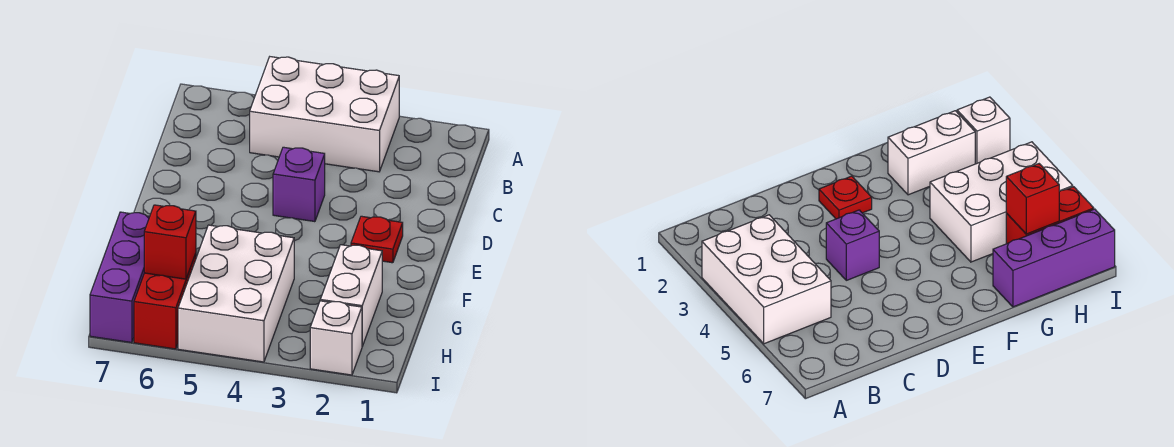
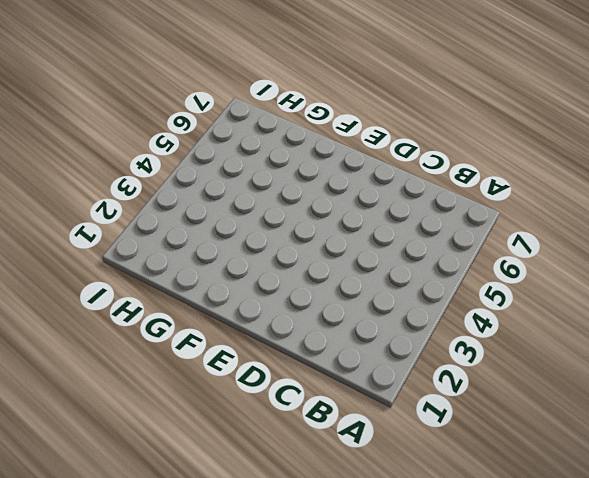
none -> white brick A3:B5 level 1
none -> purple brick D4 level 1

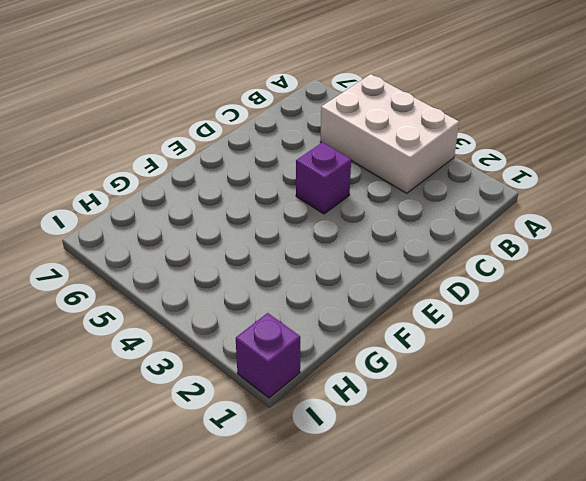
purple brick I1 level 1 -> none
none -> red plate E2 level 1
none -> white brick G2:H2 level 1

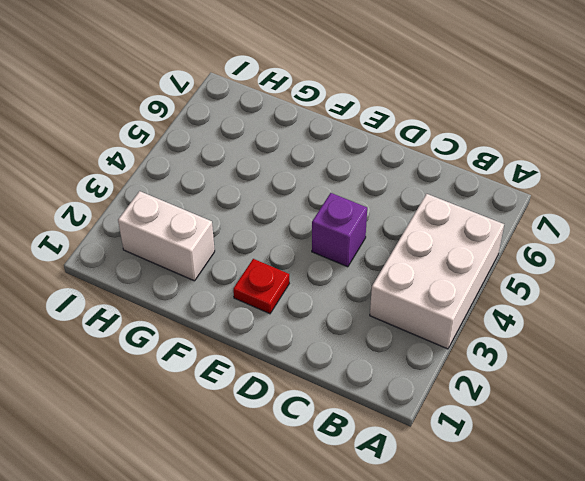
none -> white brick G4:I5 level 1
none -> purple brick G7:I7 level 1

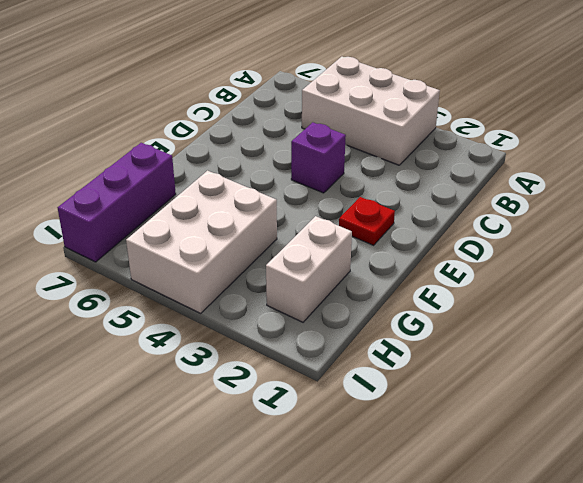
none -> red brick H6:I6 level 1
none -> white brick I2 level 1

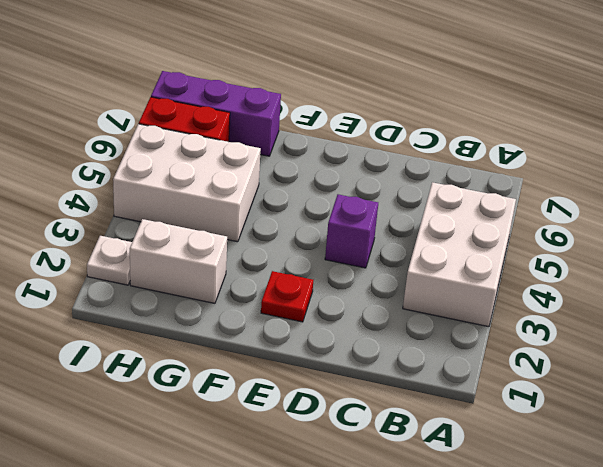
white plate I2 level 1 -> white brick I2 level 1
none -> red brick H6 level 2

